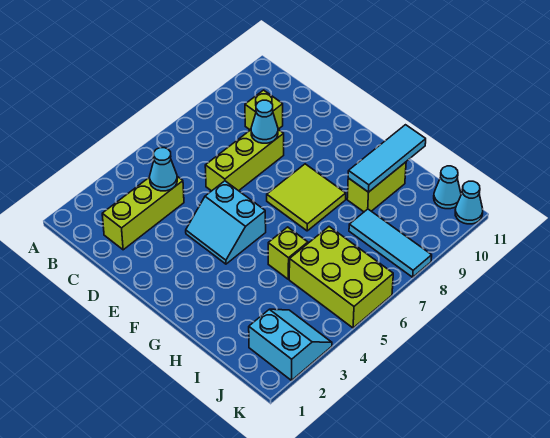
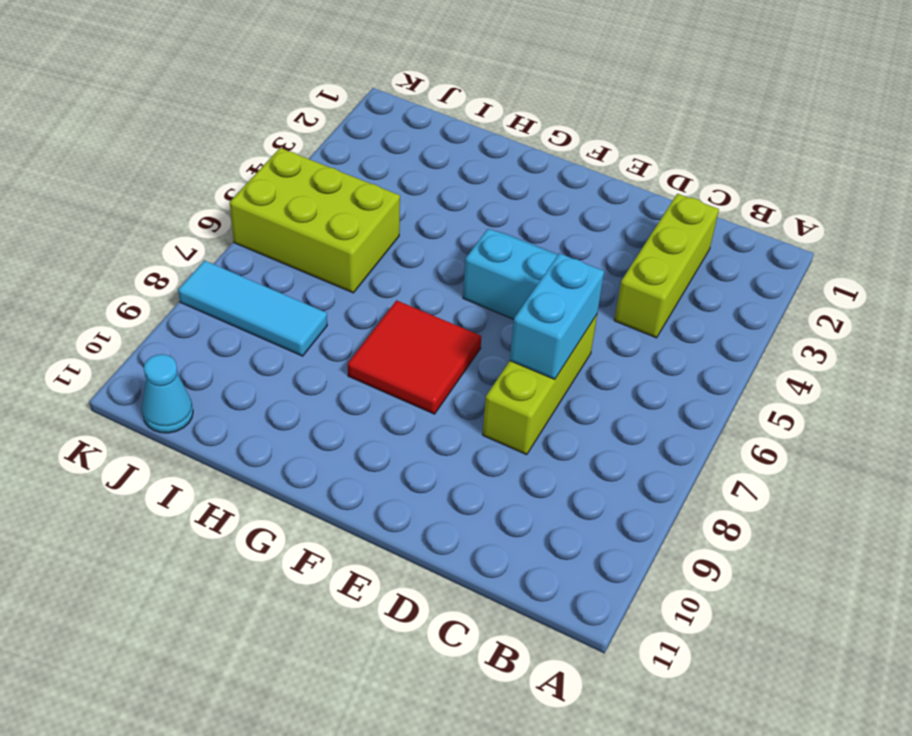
cyan brick D6:D7 level 2 -> none
red tile F7:G8 level 1 -> lime tile F7:G8 level 1
none -> lime brick C9 level 1
none -> lime brick H5 level 1
none -> lime brick H9:H10 level 1

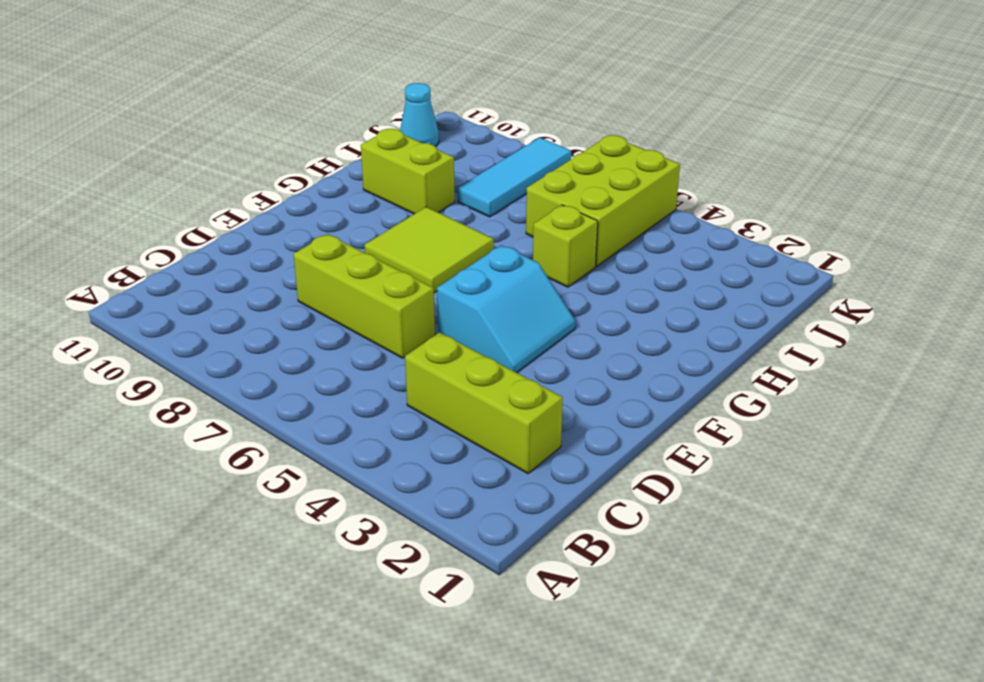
none -> lime brick C9 level 1
none -> cyan slope J2:K3 level 1 top 2
none -> cyan cone K11 level 1

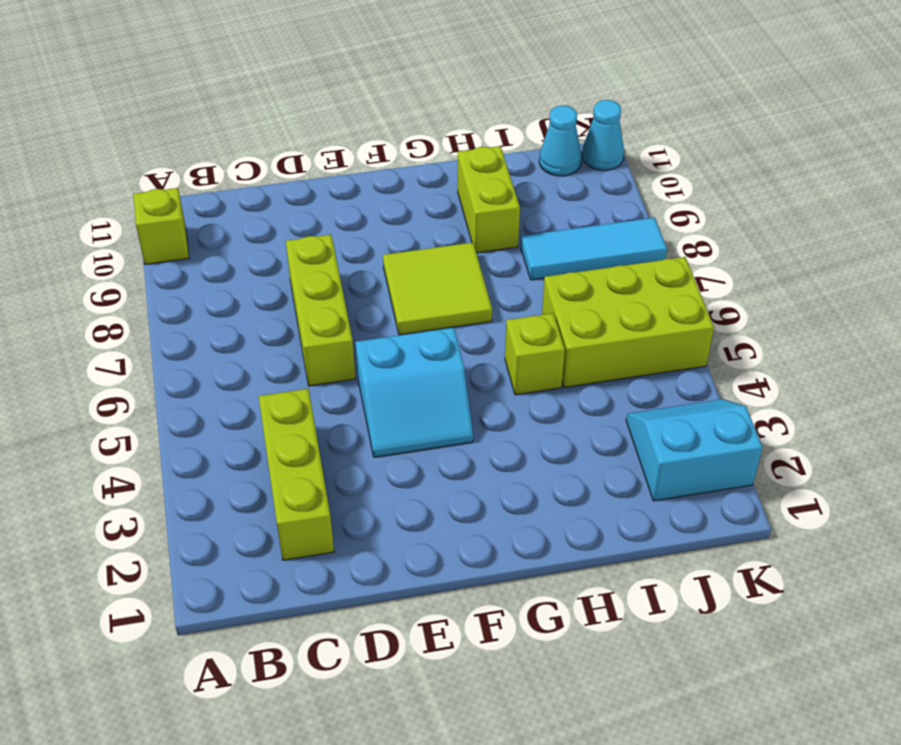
lime brick A10 level 1 -> lime brick C9 level 1
none -> cyan cone C4 level 2
none -> cyan cone D8 level 2
none -> cyan tile H9:H11 level 2

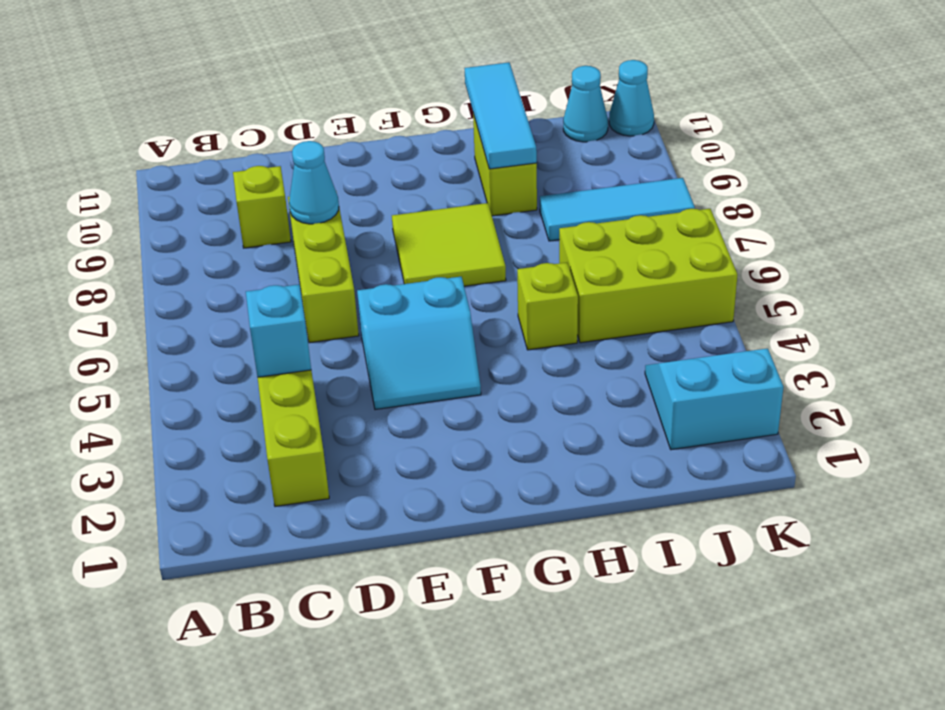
cyan brick C4 level 2 -> cyan cone C4 level 2

